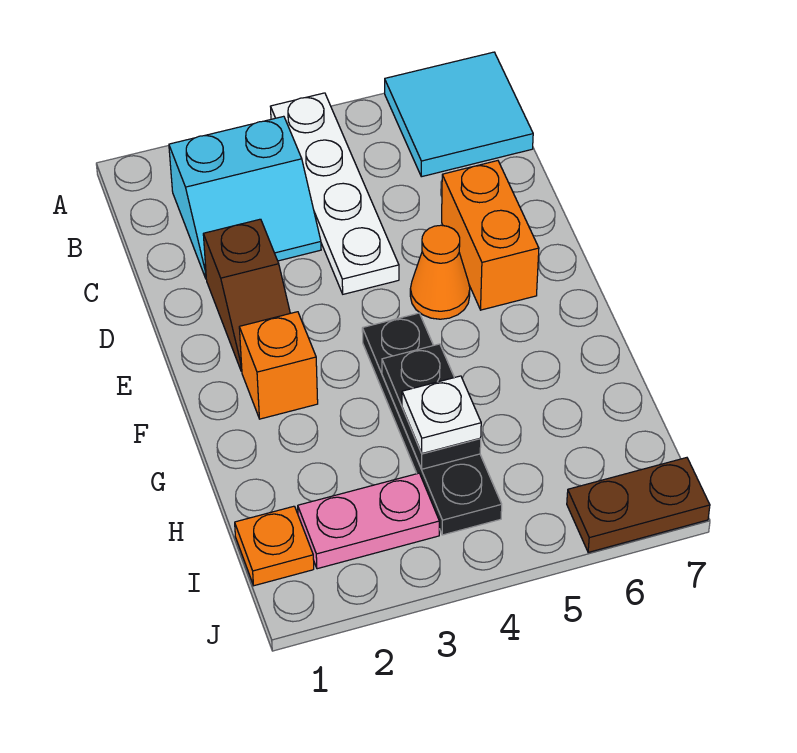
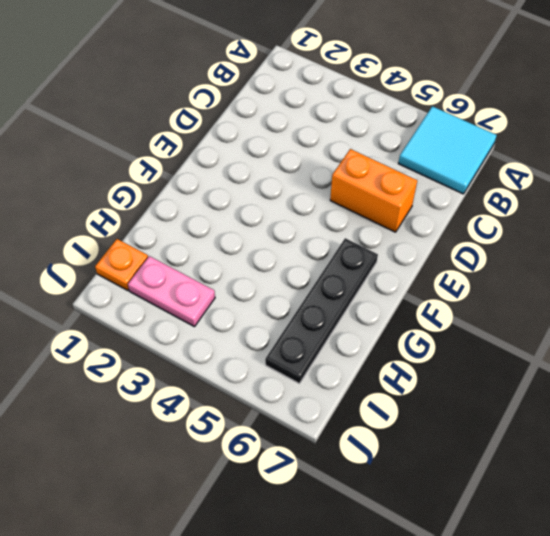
orange brick D5:D6 level 1 -> orange brick D6:E6 level 1
black plate F6:I6 level 1 -> black plate F4:I4 level 1
none -> white plate A4:D4 level 1
none -> cyan slope B2:C3 level 1 top B
none -> brown slope D2:E2 level 1 top D

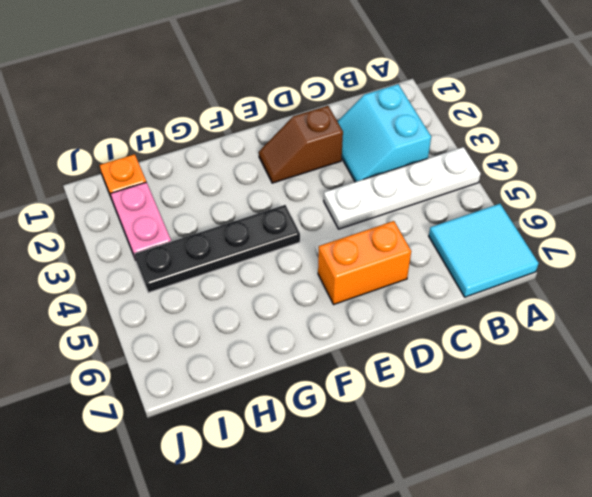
none -> orange cone E5 level 1
none -> orange brick F2 level 1
none -> brown plate J6:J7 level 1

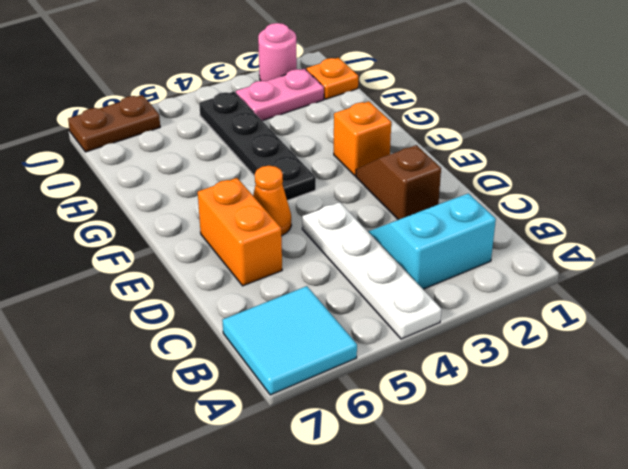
pink round brick J2 level 1 -> none
none -> black plate G4:H4 level 2
none -> white plate H4 level 3

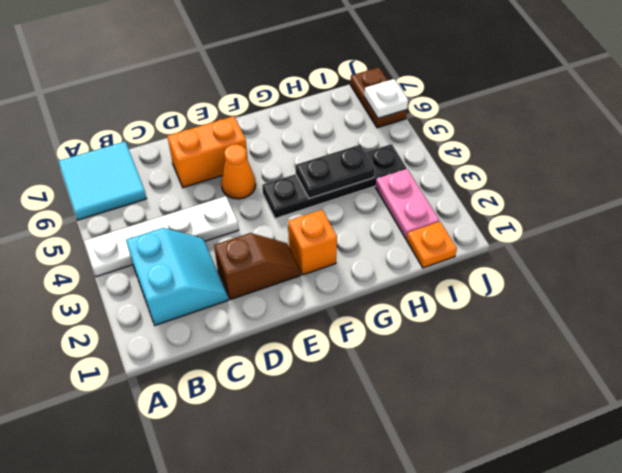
white plate J6 level 2 -> white plate H4 level 3

